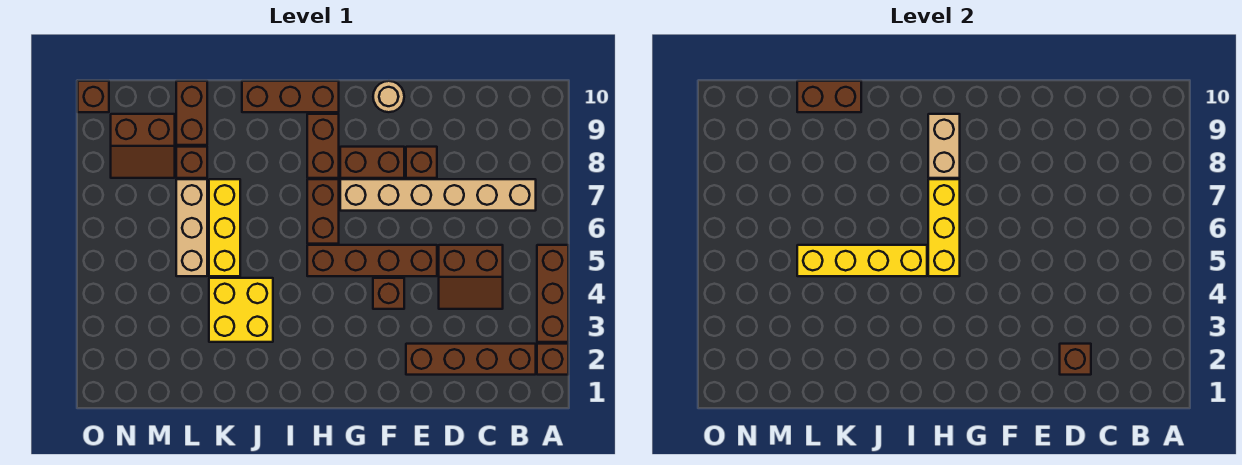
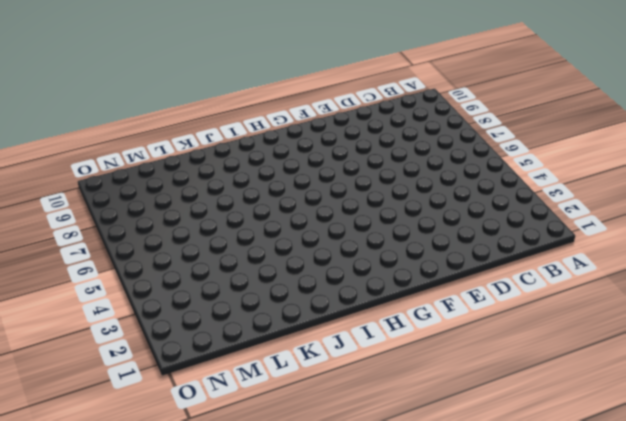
none -> brown brick A2 level 1
none -> brown brick A3:A5 level 1
none -> brown brick B2:E2 level 1

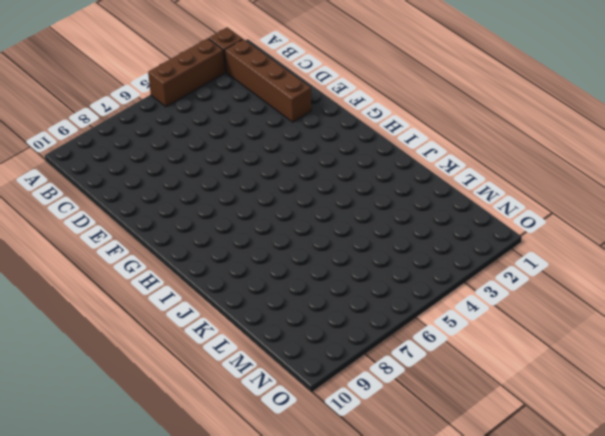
none -> tan brick B7:G7 level 1
none -> brown slope C4:D5 level 1 top 5
none -> brown brick E5:H5 level 1

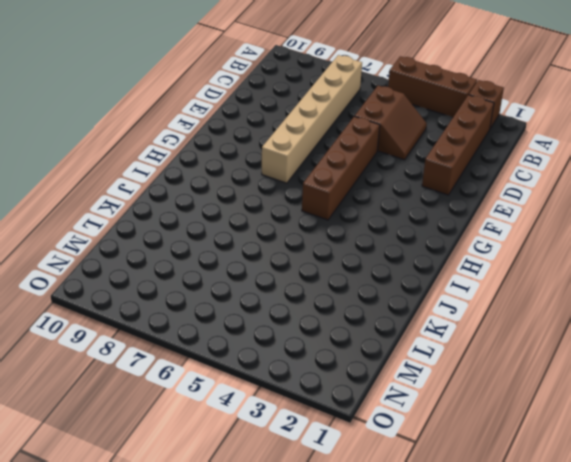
none -> brown brick E8 level 1
none -> brown brick F4 level 1
none -> brown brick F8:G8 level 1

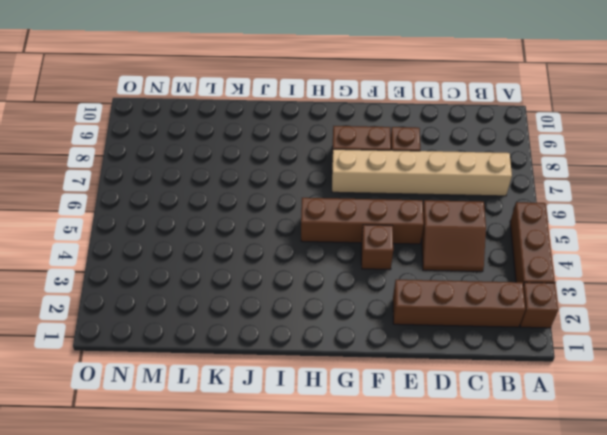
none -> tan round brick F10 level 1
none -> brown brick H6:H7 level 1
none -> brown brick H8:H9 level 1

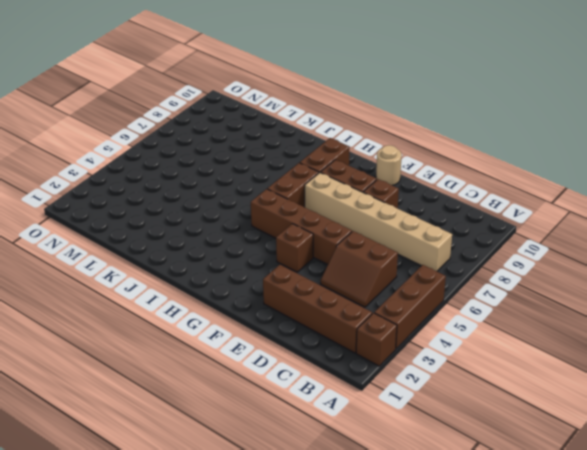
none -> brown brick H10:J10 level 1
none -> yellow brick J3:K4 level 1
none -> yellow brick K5:K7 level 1

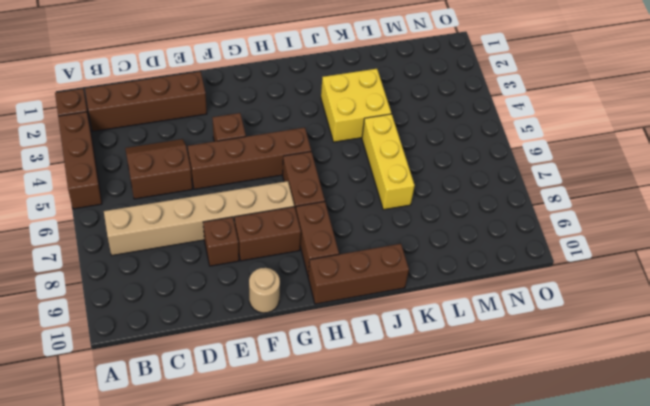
none -> tan brick L5:L7 level 1
none -> brown brick L8 level 1
none -> brown brick L9:L10 level 1

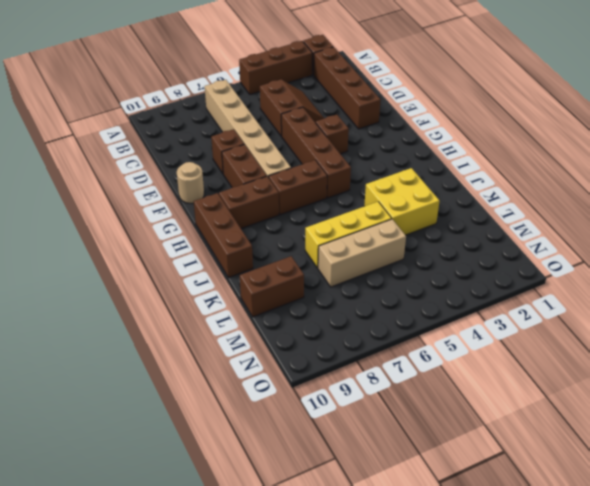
none -> brown brick L8 level 1
none -> brown slope M8:N9 level 1 top 9
none -> brown brick O10 level 1

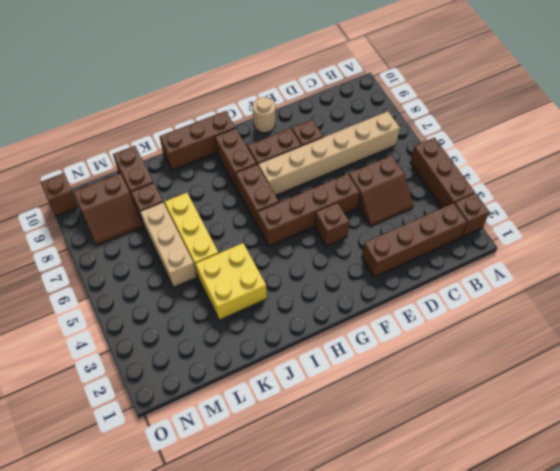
none -> brown brick D2 level 2
none -> yellow brick H5:H7 level 2
none -> tan brick H8:H9 level 2

